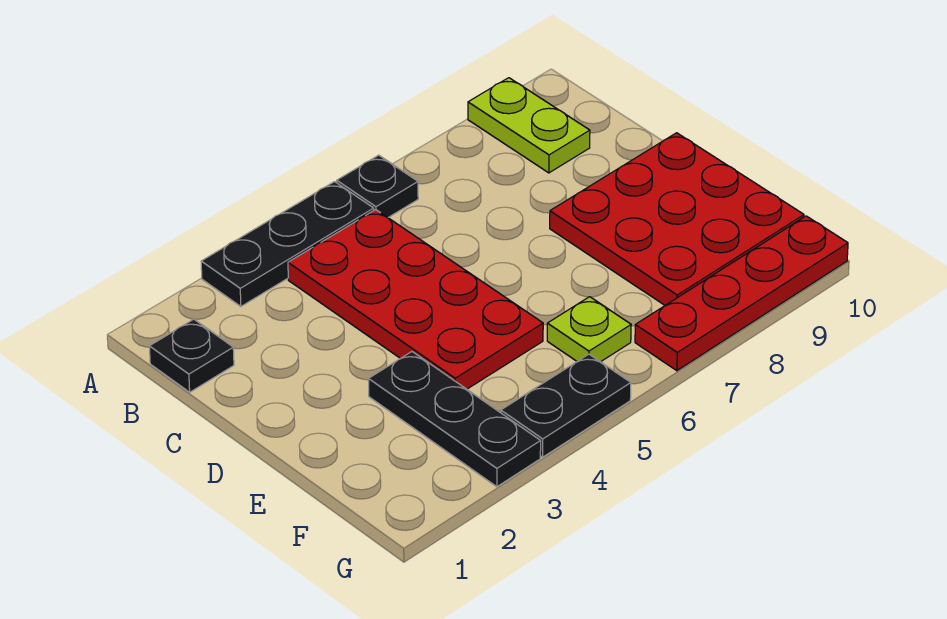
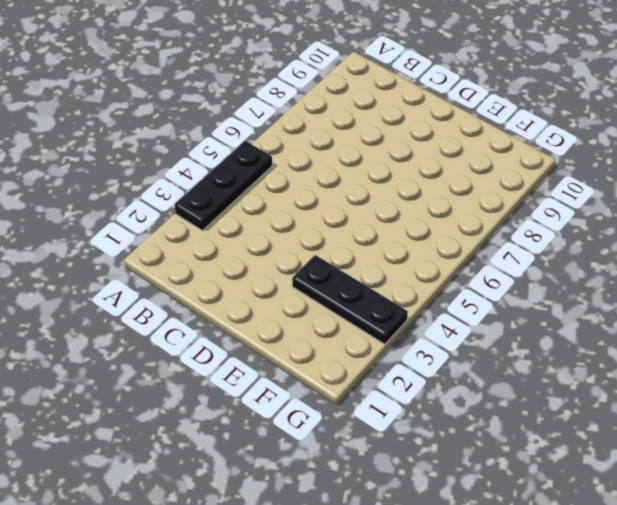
none -> black plate A6 level 1
none -> lime plate A9:B9 level 1

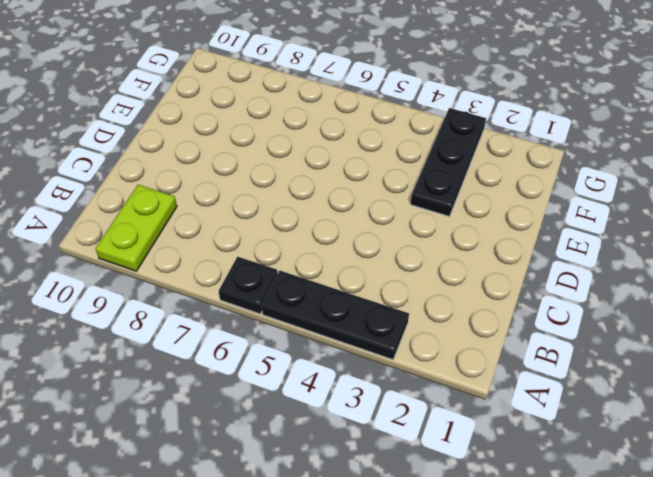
none -> black plate B1 level 1
none -> red plate B4:E5 level 1

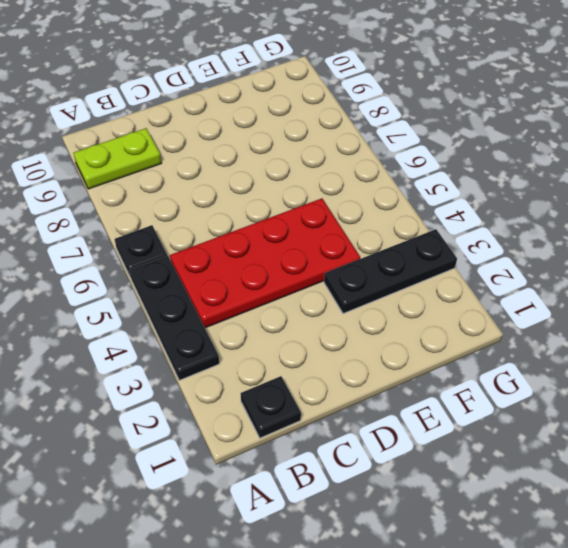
none -> red plate D8:F10 level 1
none -> lime plate F6 level 1

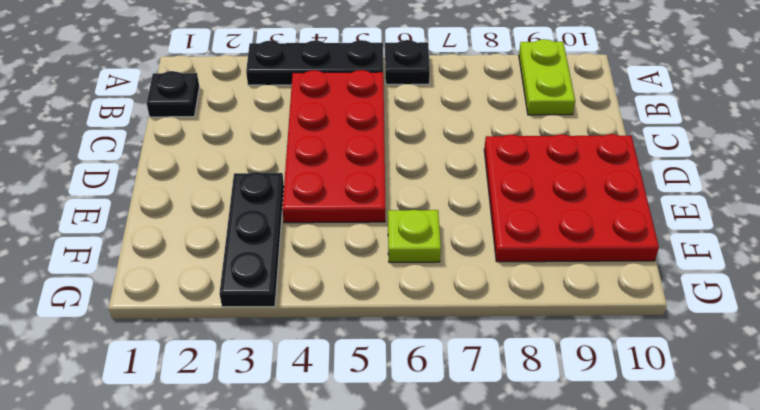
none -> black plate G4:G5 level 1
none -> red plate G7:G10 level 1

